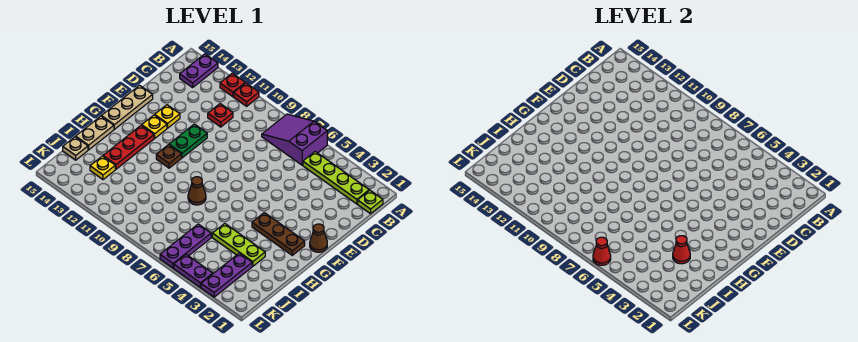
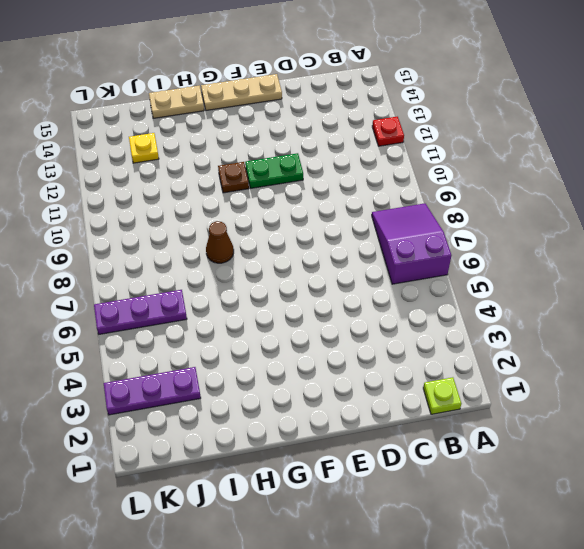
none -> red plate A11 level 1
none -> purple plate A14:B14 level 1
none -> lime plate B2:B5 level 1

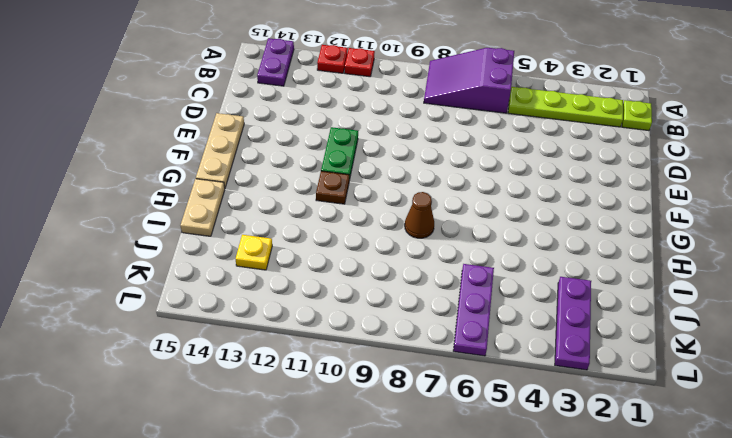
none -> red plate C11 level 1
none -> yellow plate E13 level 1
none -> brown cone F1 level 1

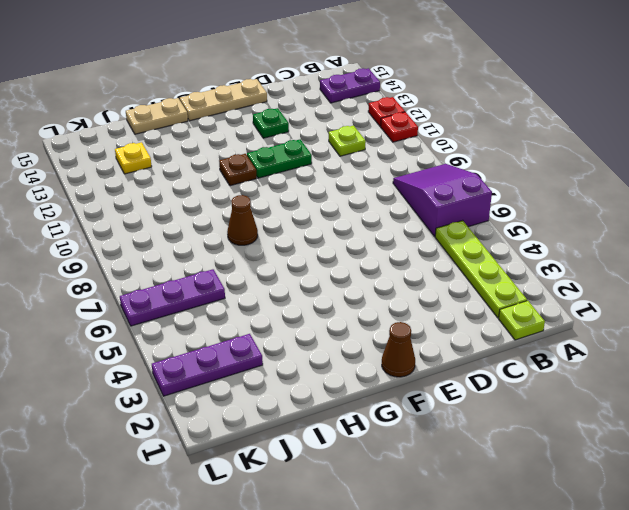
lime plate C11 level 1 -> red plate C11 level 1
green plate E13 level 1 -> yellow plate E13 level 1
none -> yellow plate F13 level 1
none -> brown plate G2:G4 level 1
none -> red plate G13:I13 level 1

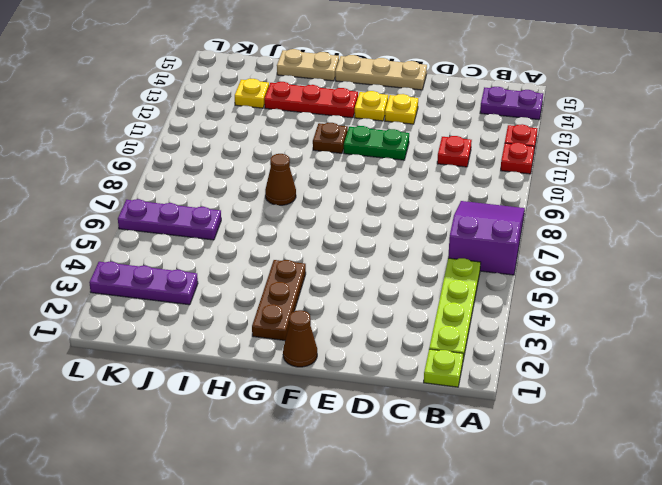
none -> lime plate I3:I5 level 1
none -> tan plate J15 level 1
none -> purple plate L4:L5 level 1

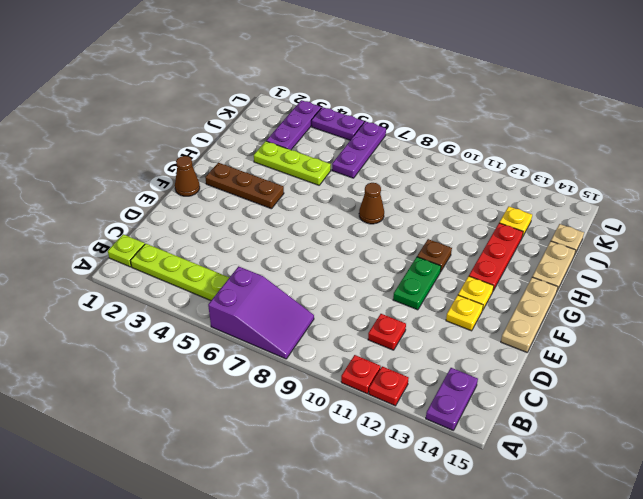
none -> red cone I3 level 2
none -> red cone L6 level 2

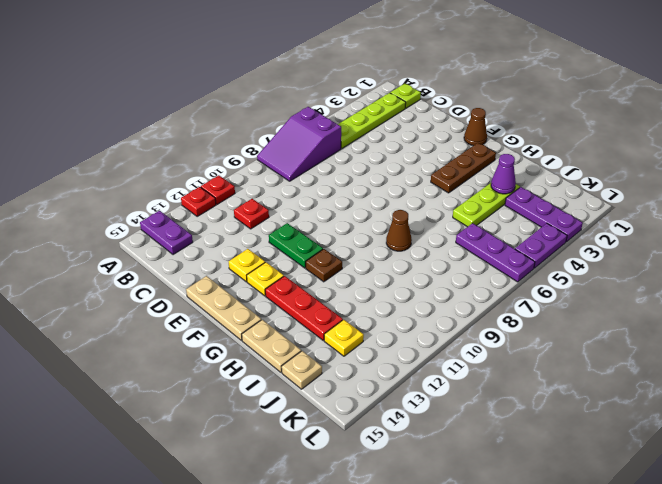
purple cone I3 level 2 -> red cone I3 level 2
none -> red cone L6 level 2

